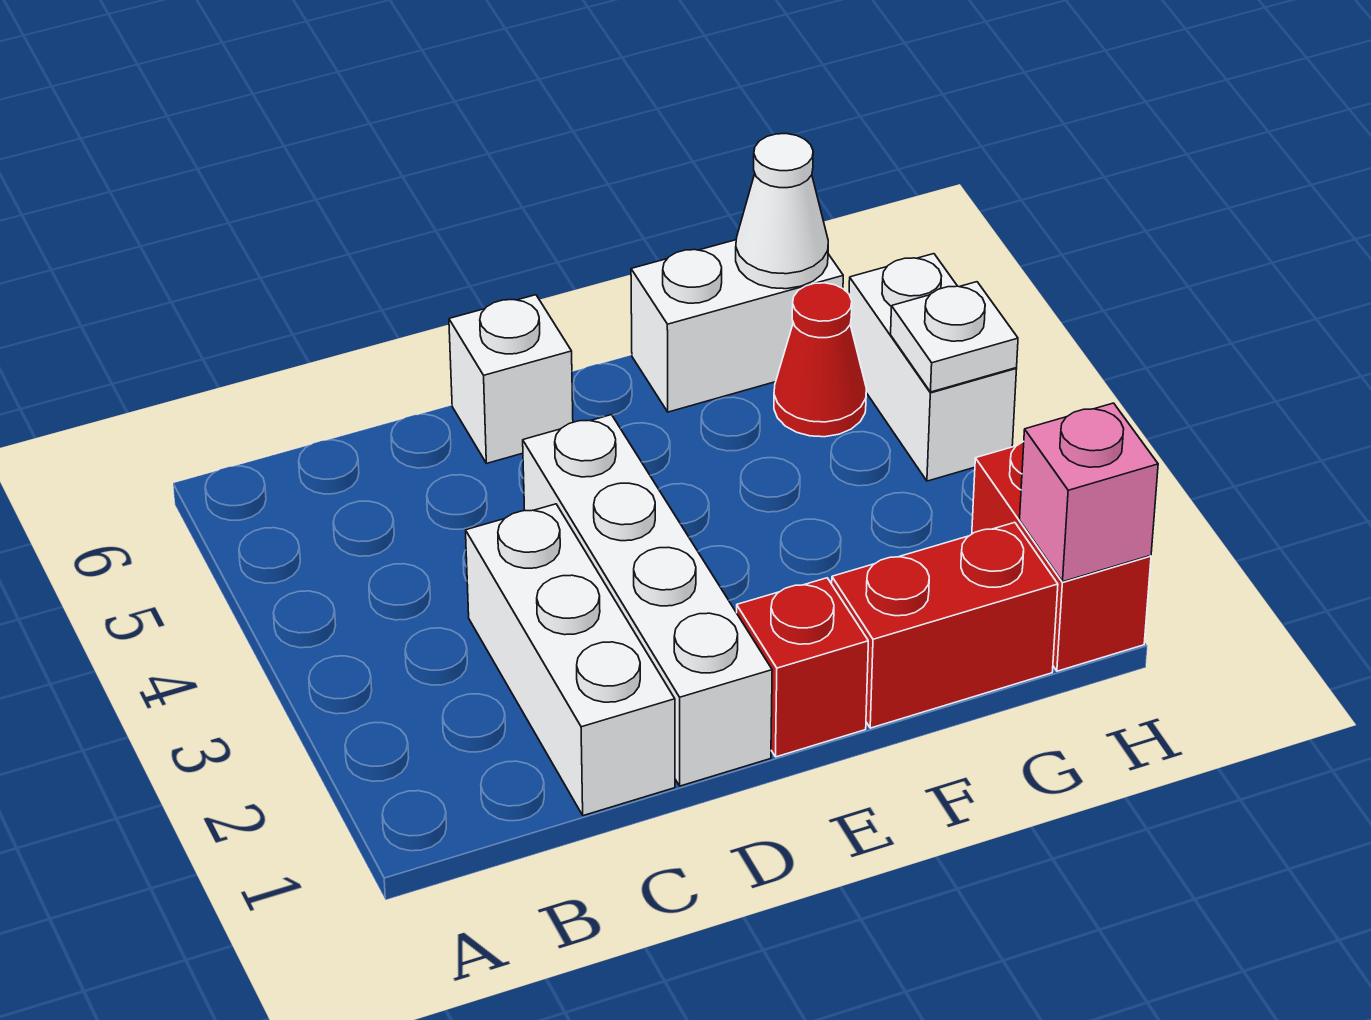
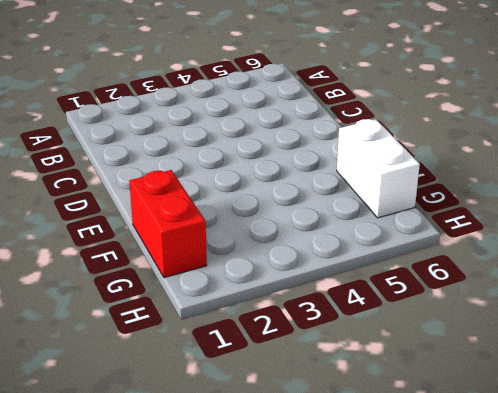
none -> white brick C1:C3 level 1
none -> white brick D1:D4 level 1
none -> white brick D6 level 1

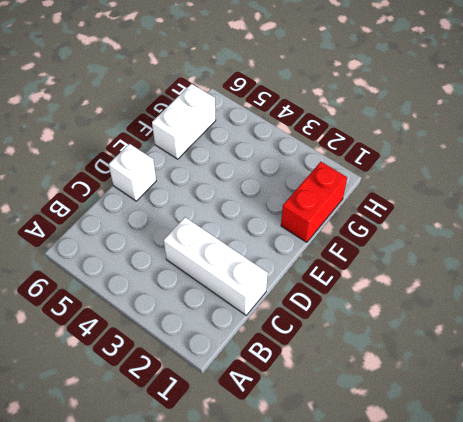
none -> white brick D1:D4 level 1
none -> red brick E1 level 1
none -> red cone G5 level 1

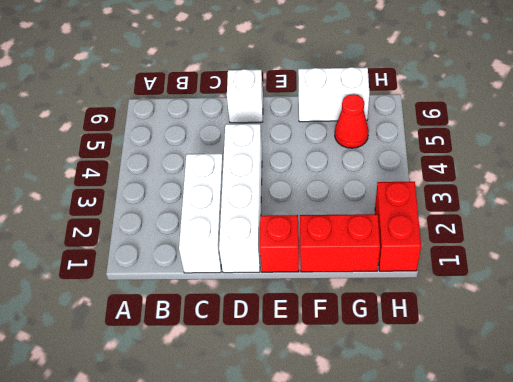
none -> white brick H4:H5 level 1
none -> white cone G6 level 2
none -> pink brick H1 level 2

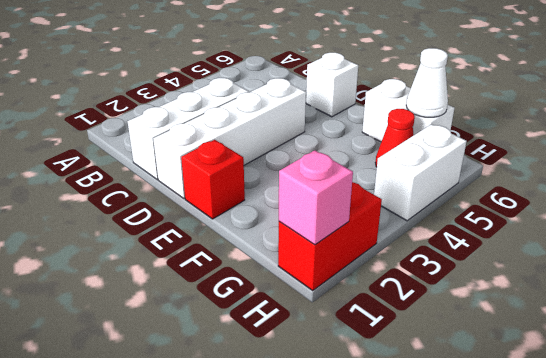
none -> red brick F1:G1 level 1
none -> white plate H4 level 2

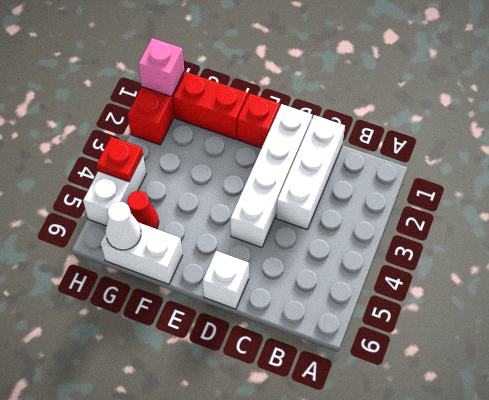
red plate H4 level 2 -> white plate H4 level 2

